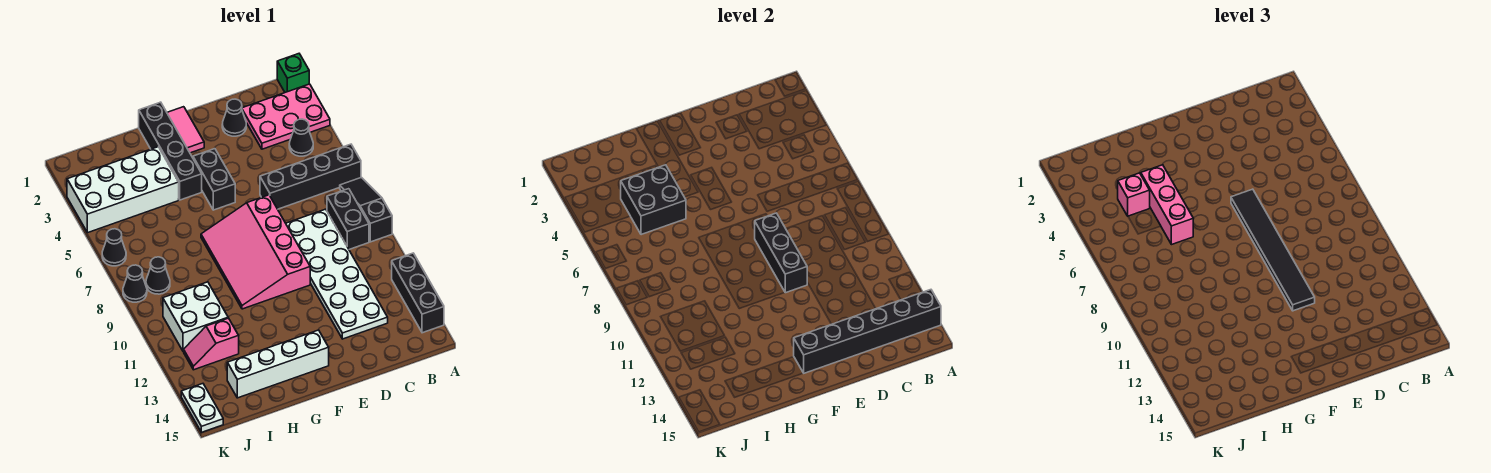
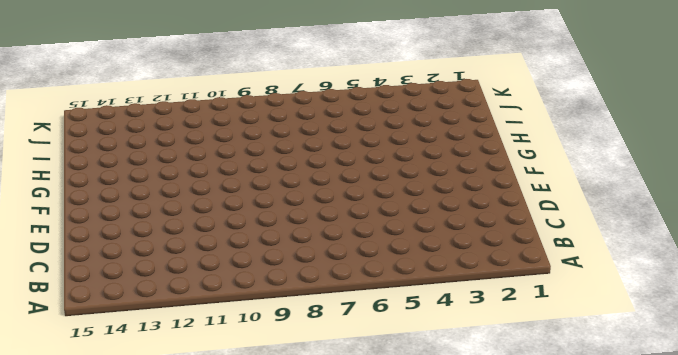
none -> green brick A1 level 1
none -> pink plate A2:C3 level 1
none -> black brick A6:D6 level 1

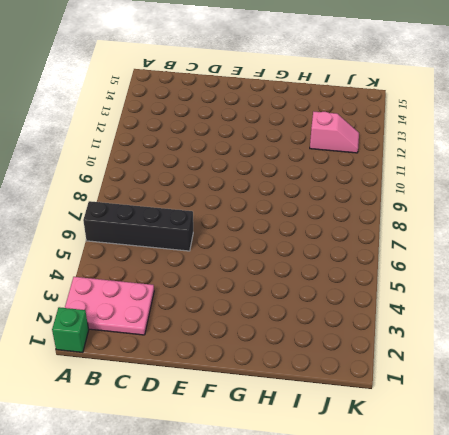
none -> black slope A7:A9 level 1 top 9
none -> black brick A12:A14 level 1
none -> black cone B4 level 1

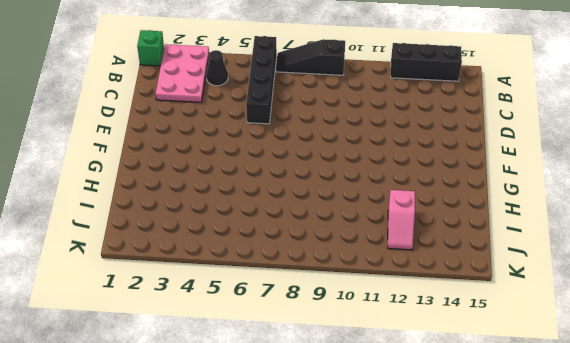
none -> black brick B8:B9 level 1
none -> white plate C8:D13 level 1
none -> black cone D2 level 1

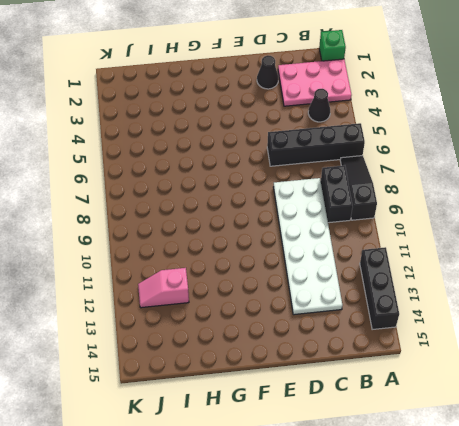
none -> pink slope E7:G10 level 1 top E
none -> pink tile F1:F2 level 1
none -> black brick F4:F5 level 1

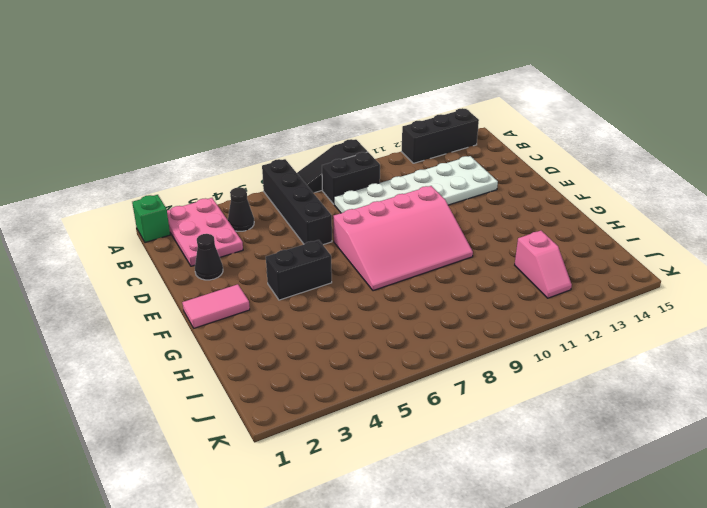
none -> white brick F14:I14 level 1
none -> black brick G1:G4 level 1
none -> white brick H3:K4 level 1

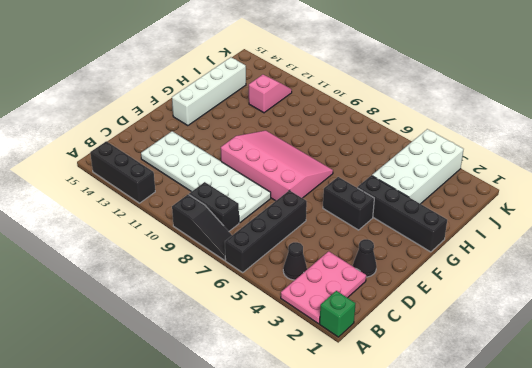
none -> pink tile F1:F2 level 1
none -> white brick I10:J11 level 1
none -> black cone J8 level 1

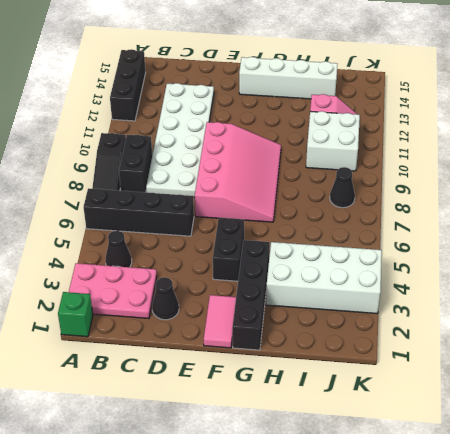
none -> black cone K6 level 1
none -> black cone K8 level 1
none -> white plate K14:K15 level 1

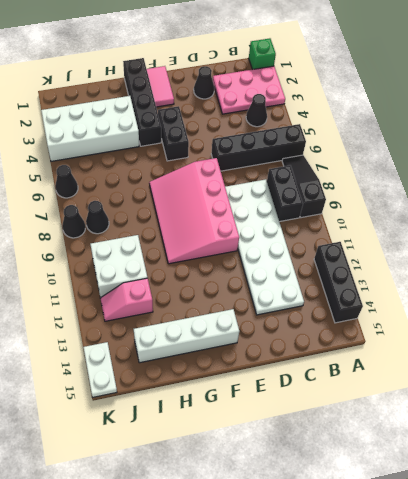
none -> black brick A14:F14 level 2
none -> black brick E8:E10 level 2
none -> black brick H4:I5 level 2

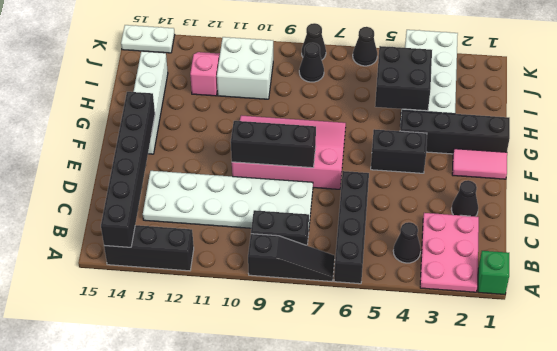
none -> black tile E6:E11 level 3
none -> pink brick H4:H6 level 3
none -> pink brick I4 level 3

